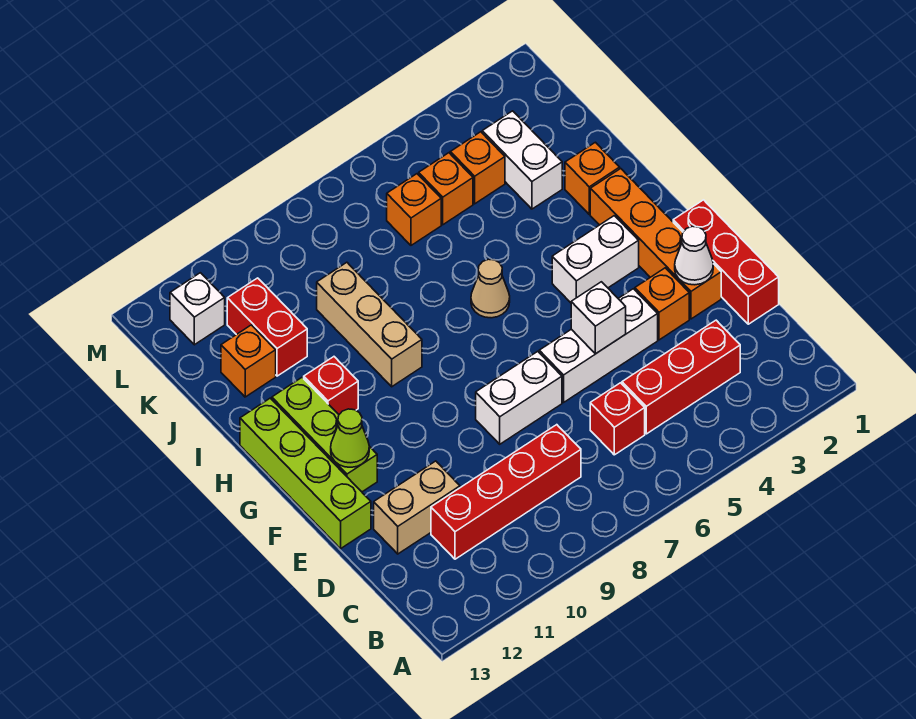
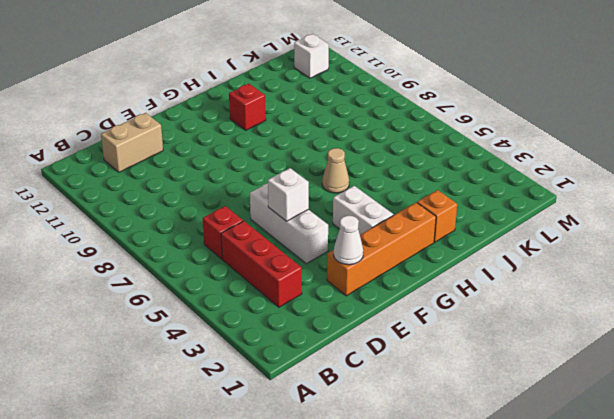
tan brick C12:D12 level 1 -> tan brick D11:D12 level 1
none -> red brick C8:C11 level 1
none -> red brick D1:F1 level 1
none -> orange brick E3 level 1

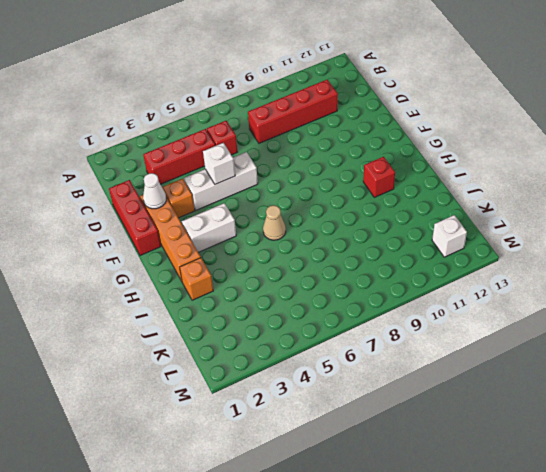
none -> tan brick D11:D12 level 1
none -> white brick E7:E8 level 1
none -> lime brick E13:H13 level 1

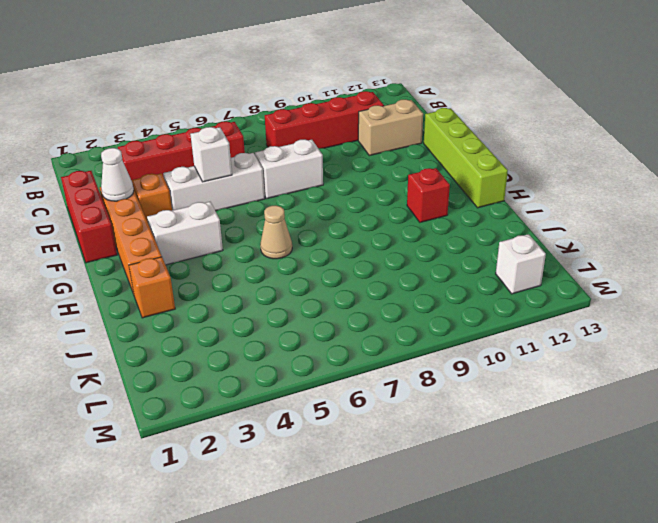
none -> lime brick F12:H12 level 1
none -> tan brick H9:J9 level 1
none -> white brick J3:K3 level 1

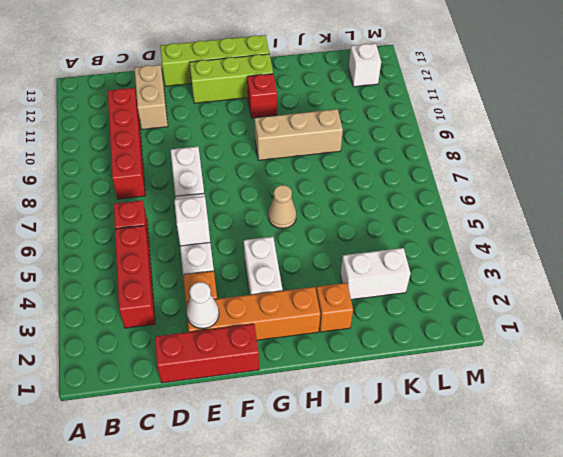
none -> red brick J11:K11 level 1
none -> orange brick J12 level 1
none -> orange brick K4 level 1

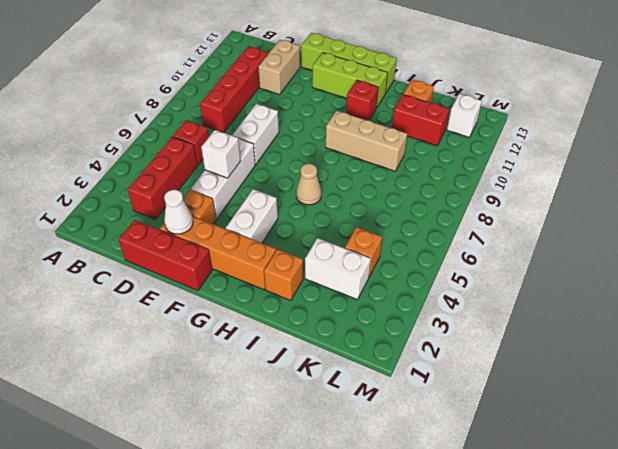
none -> orange brick K5 level 1
none -> orange brick K6 level 1
none -> lime cone F12 level 2

